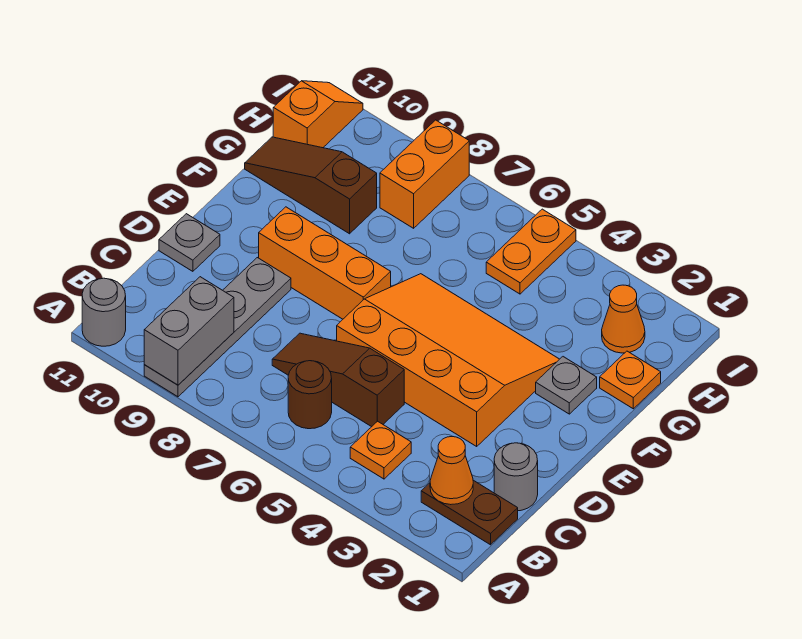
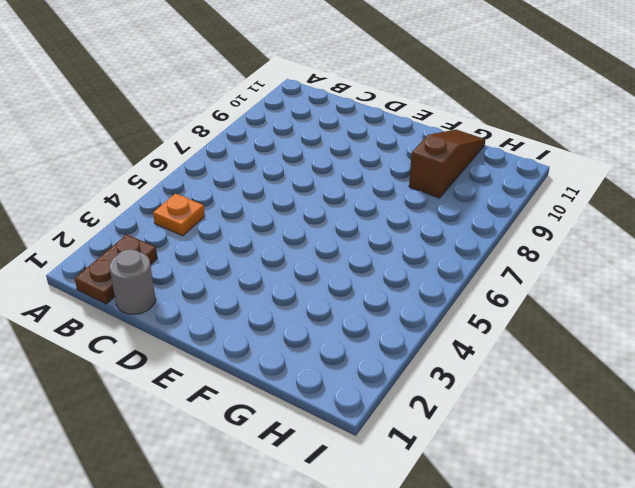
none -> grey plate A9:D9 level 1
none -> grey round brick A11 level 1
none -> brown round brick B6 level 1

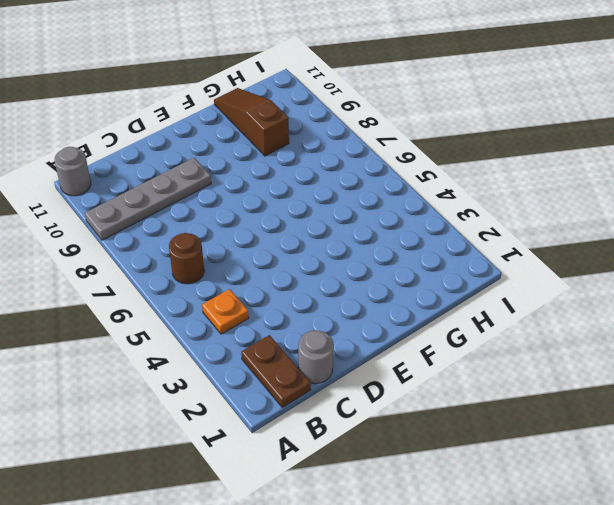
none -> brown slope C5:C7 level 1 top 5
none -> orange slope D3:F6 level 1 top D
none -> grey plate D11 level 1

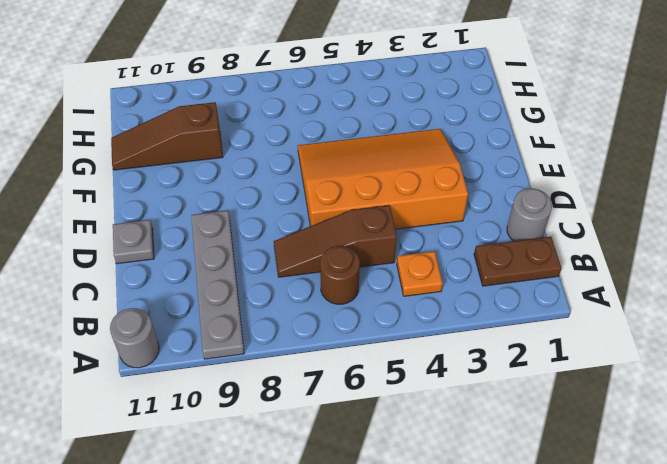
none -> orange brick E7:E9 level 1
none -> grey plate F2 level 1
none -> orange plate G1 level 1

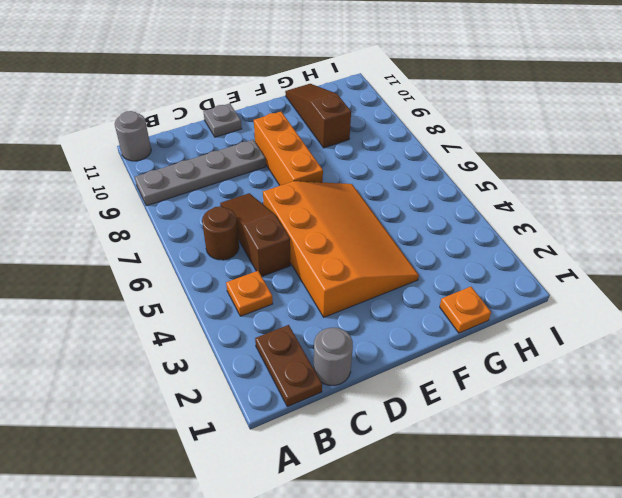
none -> grey plate F2 level 1
none -> orange cone H2 level 1
none -> orange plate H5:I5 level 1

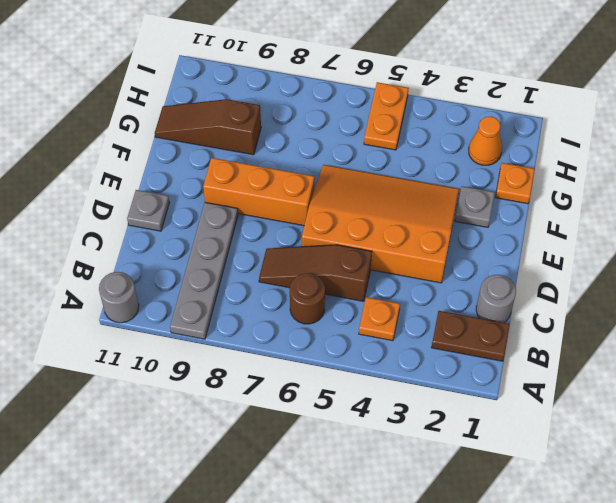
none -> orange brick H8:I8 level 1
none -> orange slope H11:I11 level 1 top H
none -> grey brick A9:B9 level 2

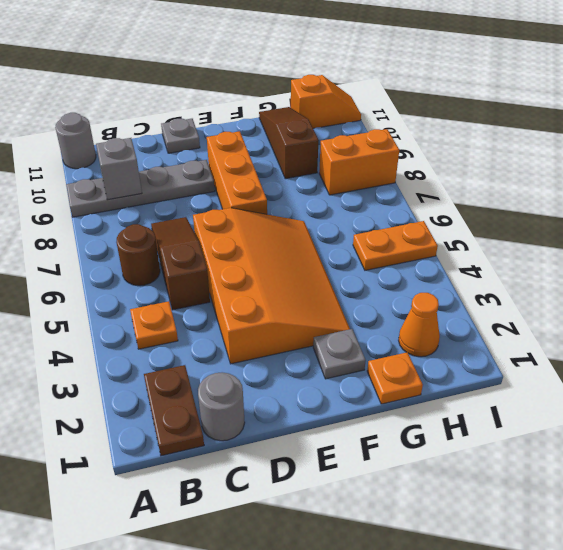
grey brick B9 level 2 -> grey brick A9:B9 level 2
none -> orange cone B2 level 2

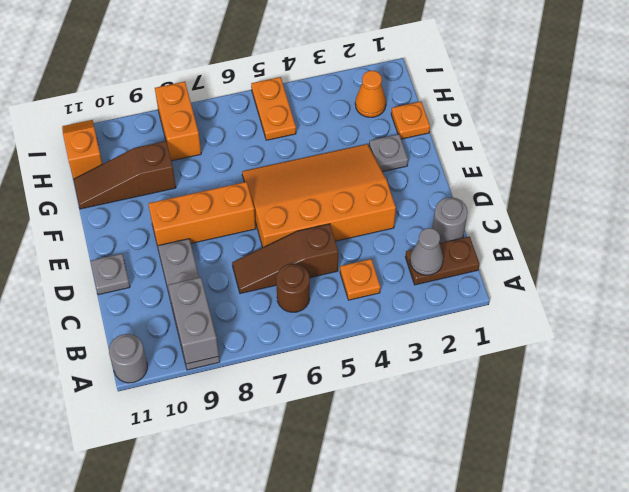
grey cone B2 level 2 -> orange cone B2 level 2

